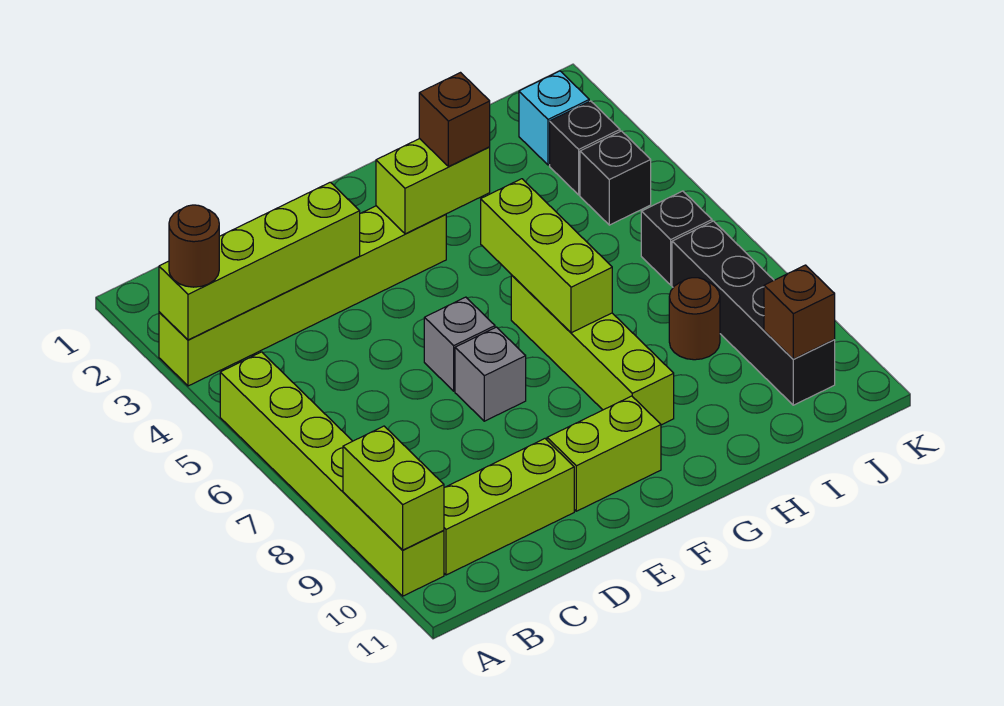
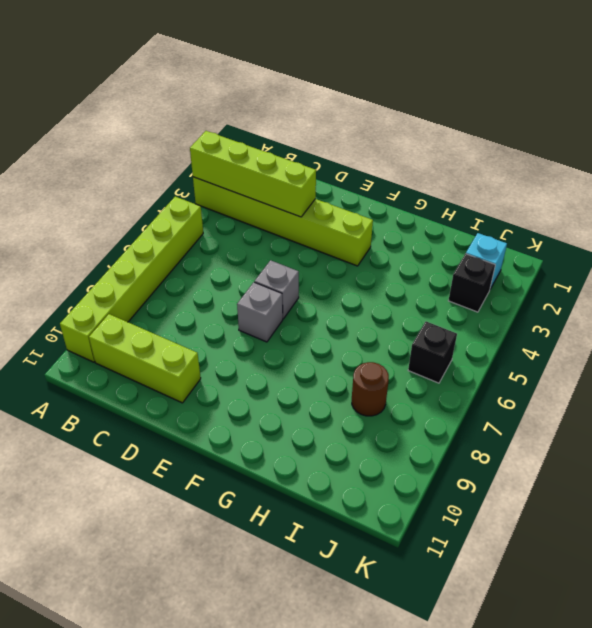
none -> lime brick E10:F10 level 1
none -> lime brick G6:G9 level 1
none -> black brick J4 level 1

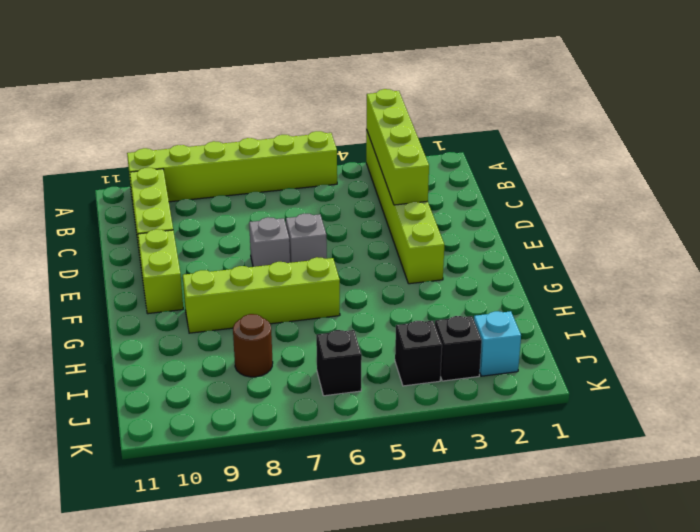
none -> black brick J7:J10 level 1
none -> lime brick A9:A10 level 2
none -> lime brick F3:G3 level 2

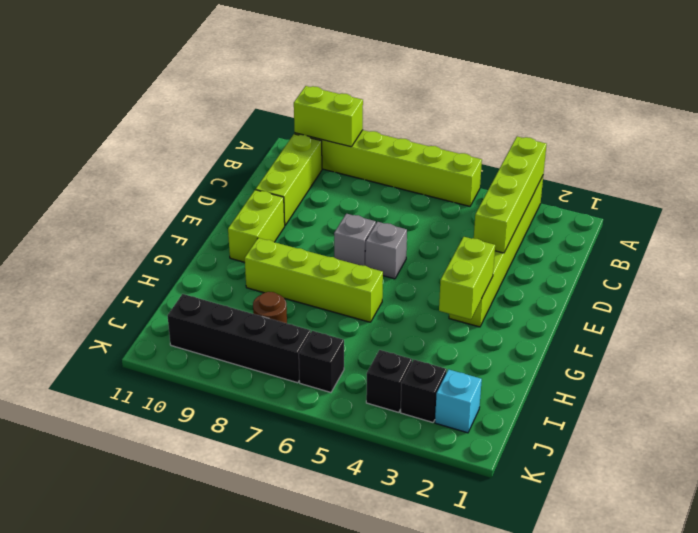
none -> lime brick G5:G7 level 2
none -> brown brick J10 level 2
none -> brown round brick A3 level 3

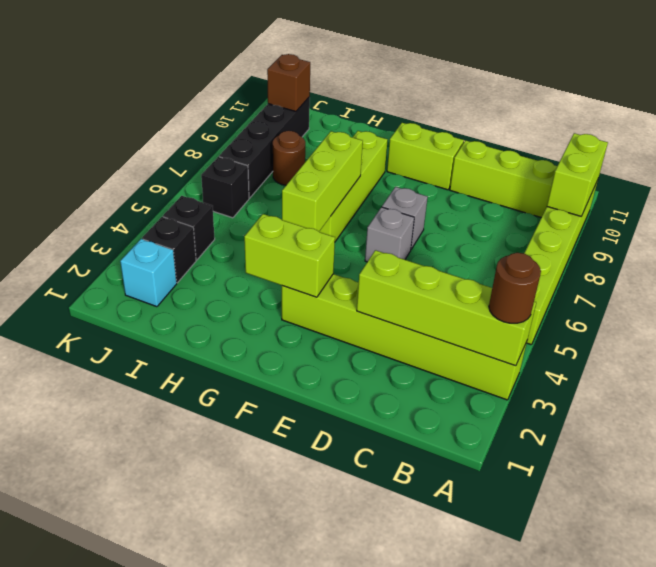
none -> brown brick G3 level 3

